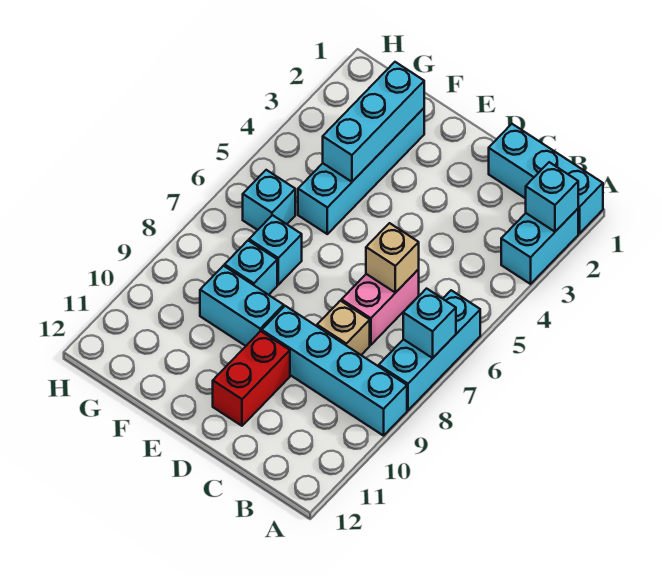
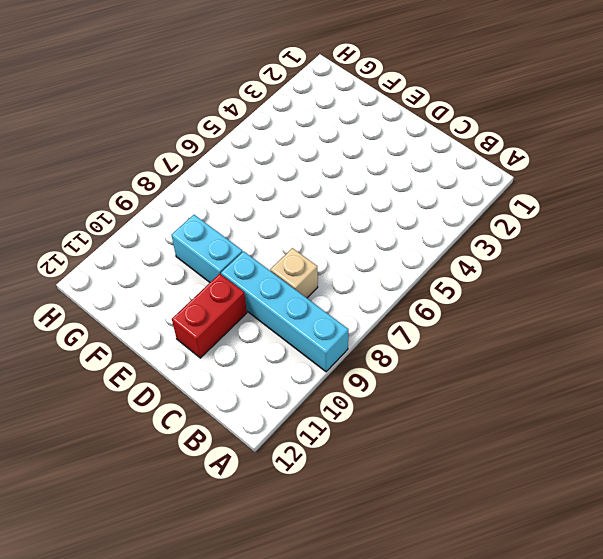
none -> cyan brick A1:C1 level 1
none -> cyan brick A2:A3 level 1
none -> cyan brick A6:A8 level 1

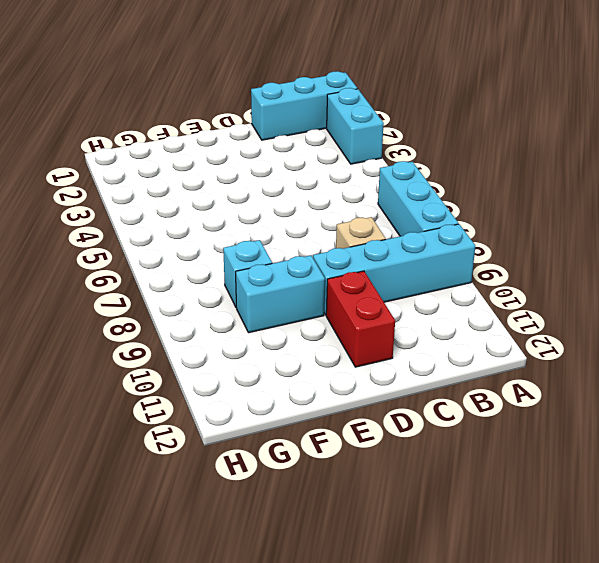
none -> pink brick C6:C7 level 1
none -> cyan brick F2:F5 level 1
none -> cyan brick F7 level 1

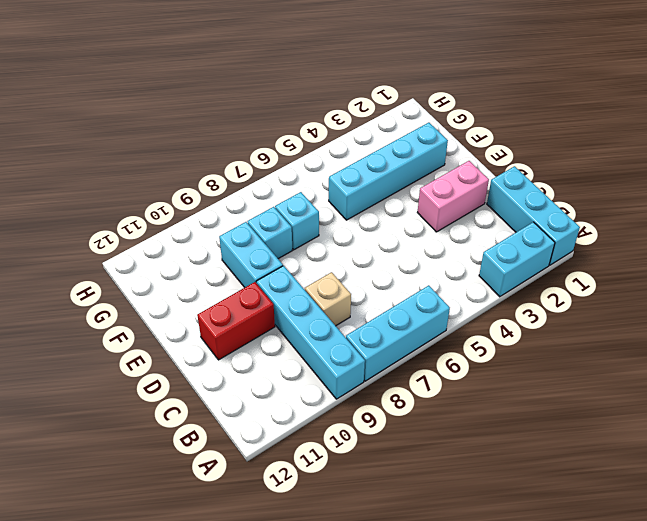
pink brick D2:D3 level 1 -> pink brick C6:C7 level 1
none -> cyan brick G6 level 1
none -> cyan brick A2 level 2
none -> cyan brick A7 level 2

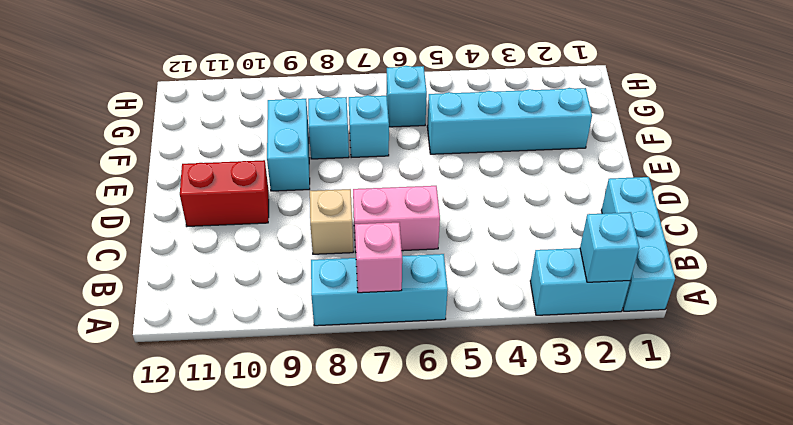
pink brick A7 level 2 -> cyan brick A7 level 2
none -> cyan brick A9:D9 level 1
none -> tan brick C6 level 2
none -> cyan brick F2:F4 level 2

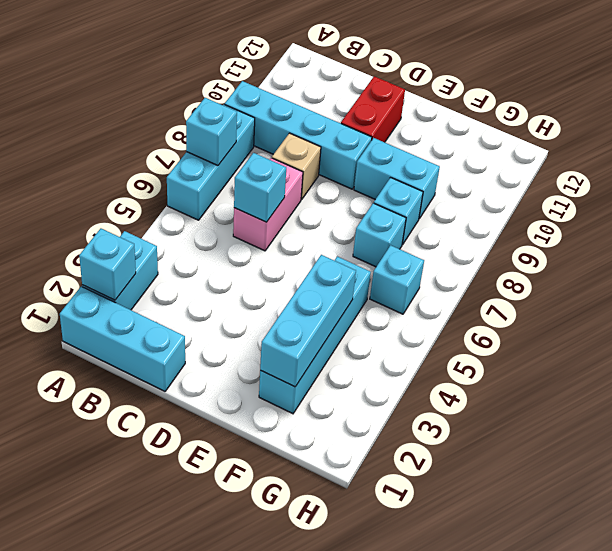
cyan brick C6 level 2 -> tan brick C6 level 2

